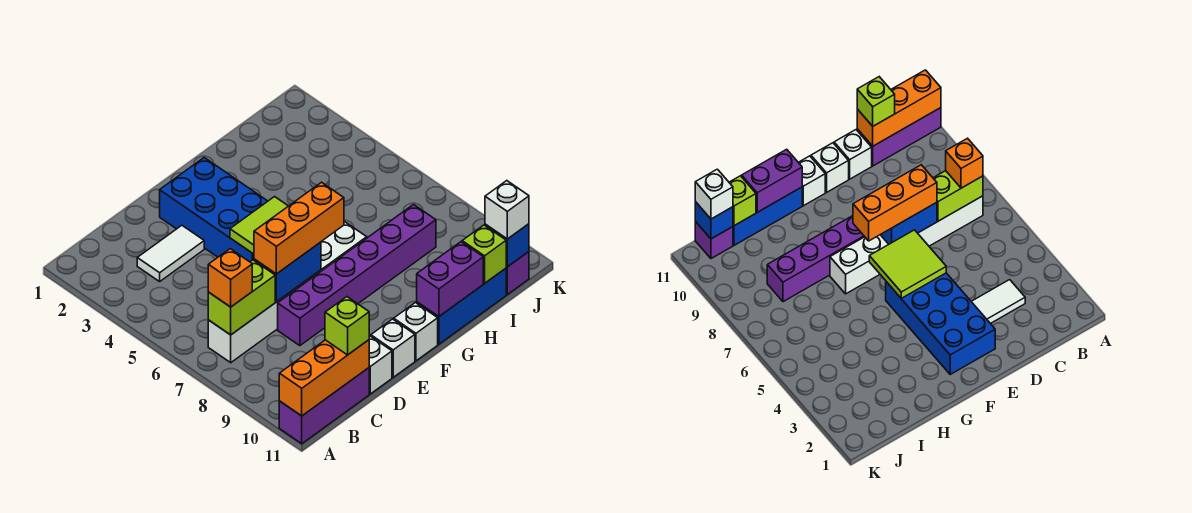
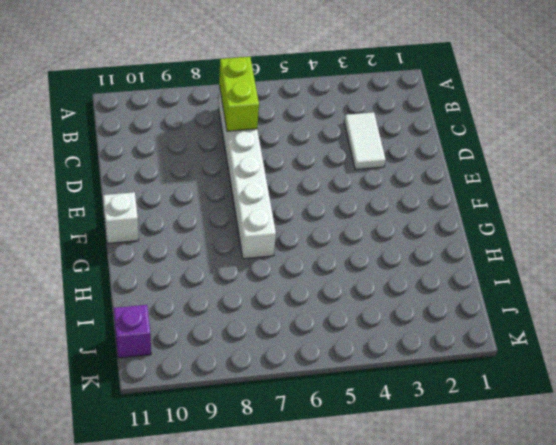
none -> purple brick A11:C11 level 1
none -> purple brick D8:I8 level 1
none -> white brick D11 level 1

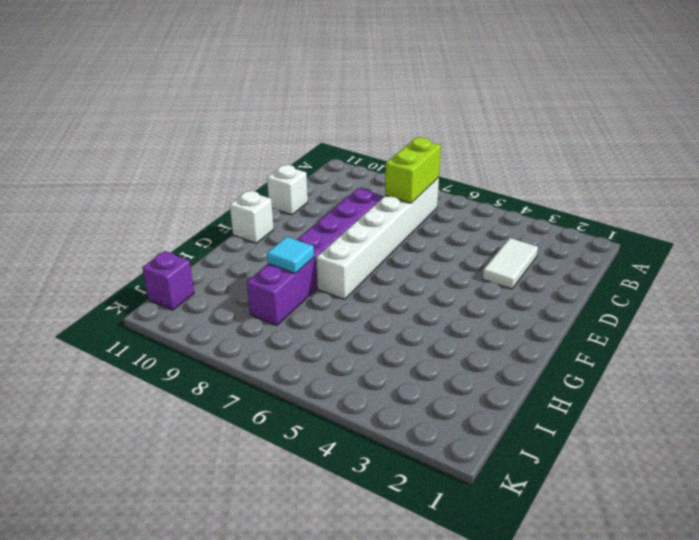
cyan tile H8 level 2 -> none
none -> purple brick A11:C11 level 1
none -> blue brick E2:F5 level 1
none -> white brick E11 level 1

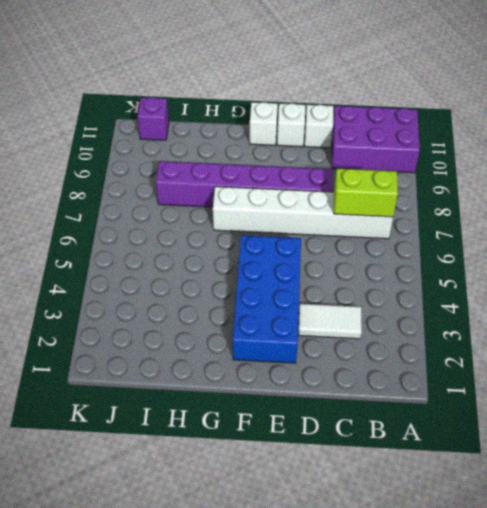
purple brick A10:C11 level 1 -> purple brick A11:C11 level 1
none -> blue brick G11:I11 level 1
none -> orange brick A11:C11 level 2
none -> blue brick D7:E7 level 2

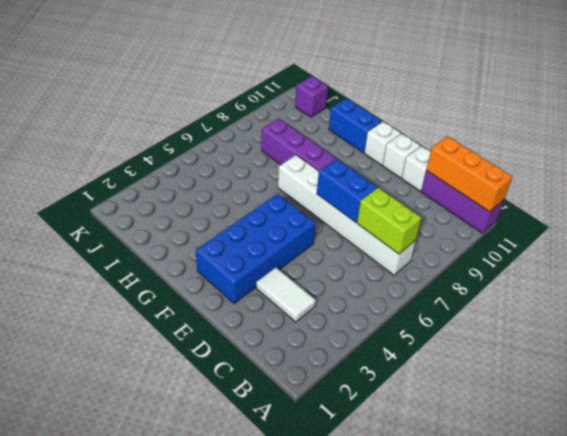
blue brick G11:H11 level 1 -> blue brick G11:I11 level 1
none -> lime tile E5:F6 level 2
none -> purple brick G11:H11 level 2
none -> lime brick I11 level 2

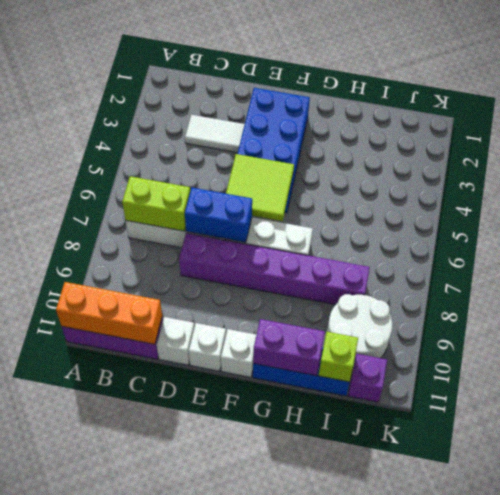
white round brick I9:J10 level 1 -> none
none -> blue brick J11 level 2
none -> orange brick B7 level 3
none -> lime brick C11 level 3

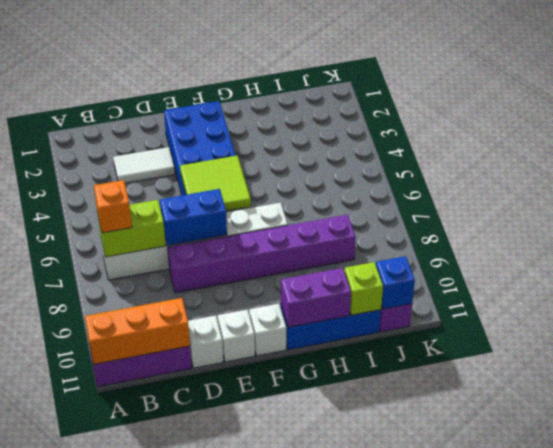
none -> lime brick C11 level 3
none -> orange brick D7:F7 level 3
none -> white brick J11 level 3

